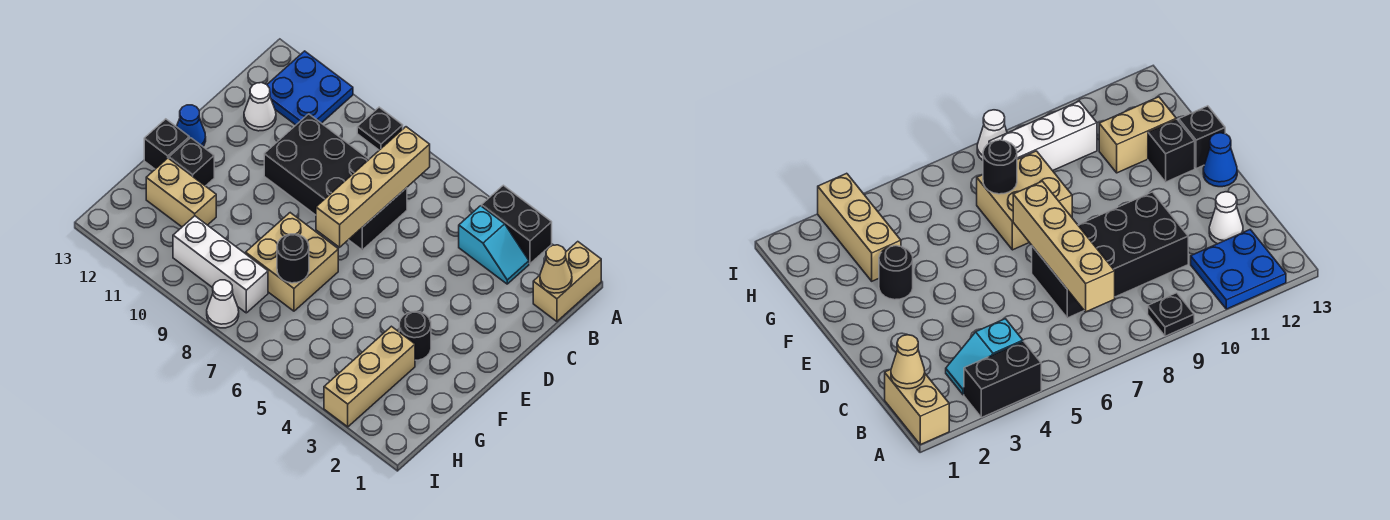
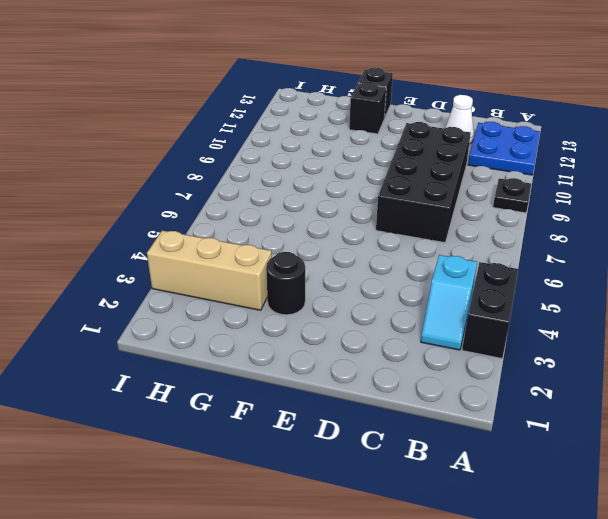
none -> tan brick A1:B1 level 1
none -> blue cone E13 level 1
none -> tan brick F7:G8 level 1

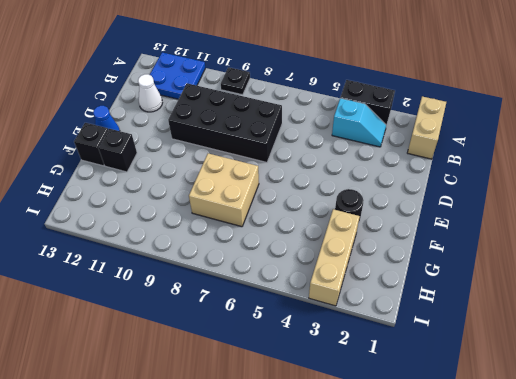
none -> tan brick G11:G12 level 1
none -> white brick H8:H10 level 1
none -> white cone I8 level 1

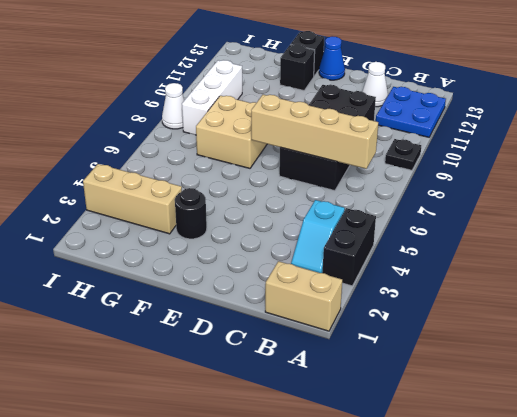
none -> tan brick G11:G12 level 1
none -> tan cone B1 level 2
none -> black round brick G7 level 2

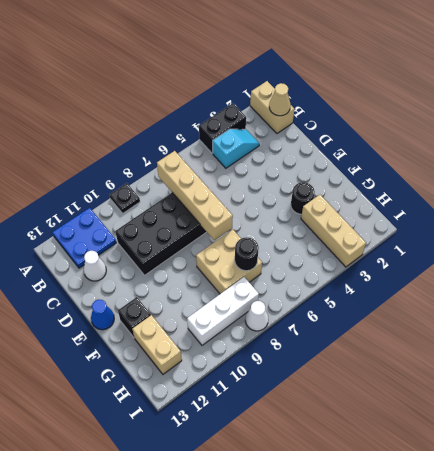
tan brick G12:H12 level 1 -> tan brick G11:G12 level 1
none -> black brick F13 level 1

